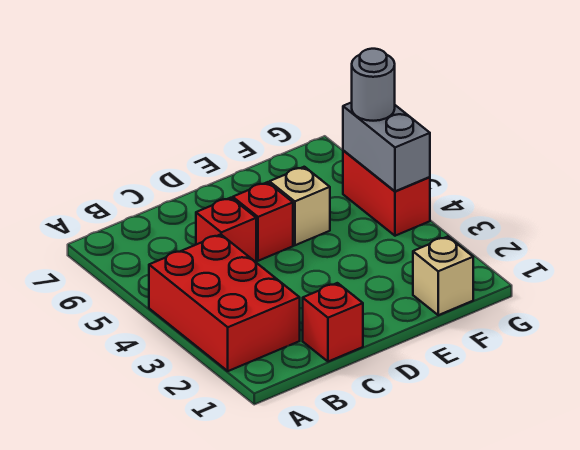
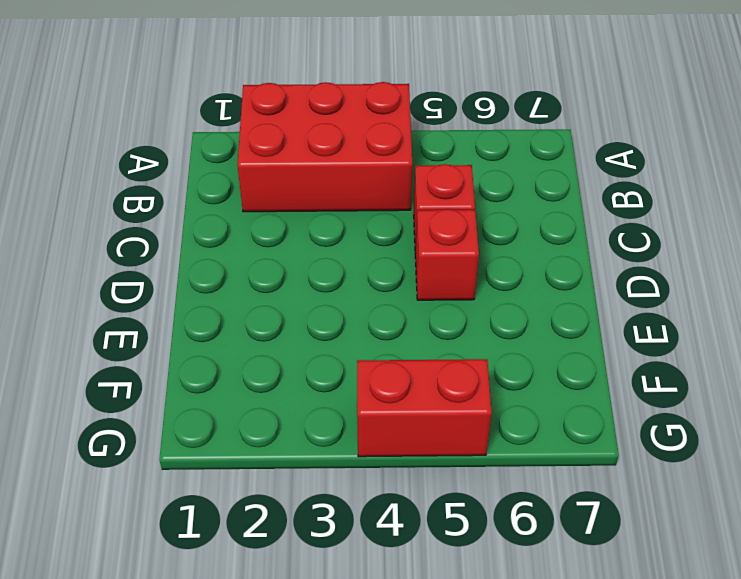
none -> red brick C1 level 1
none -> tan brick E5 level 1

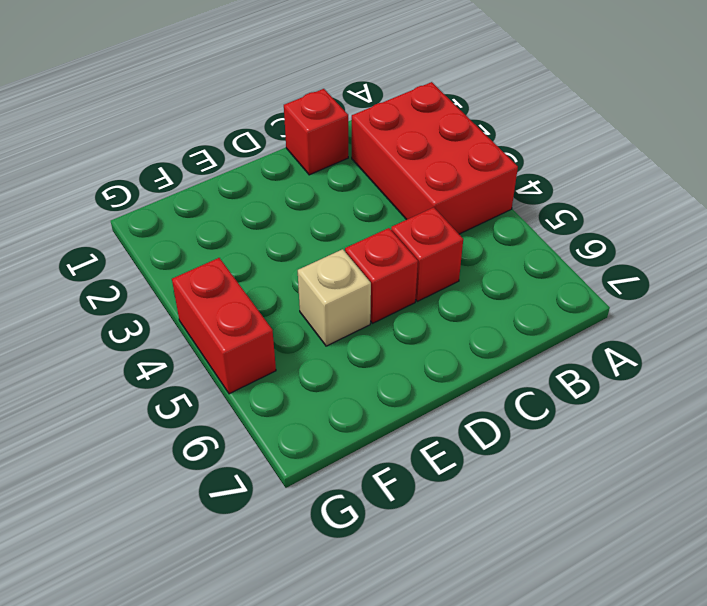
none -> tan brick F1 level 1
none -> grey brick G4:G5 level 2

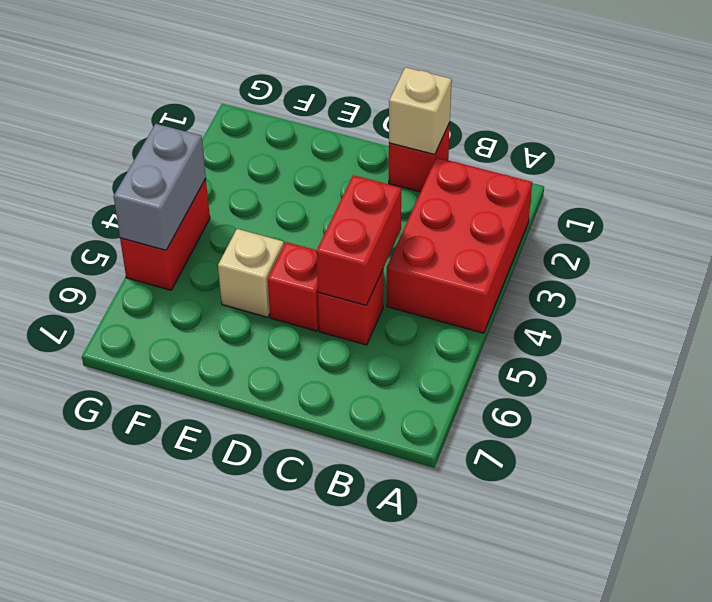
tan brick C1 level 2 -> tan brick F1 level 1
red brick C4:C5 level 2 -> none
none -> grey round brick G5 level 3

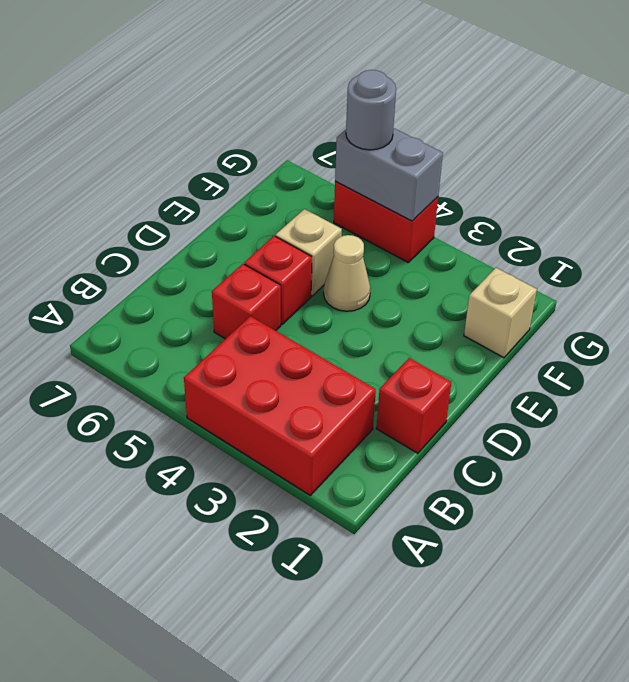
tan cone E4 level 1 -> none

